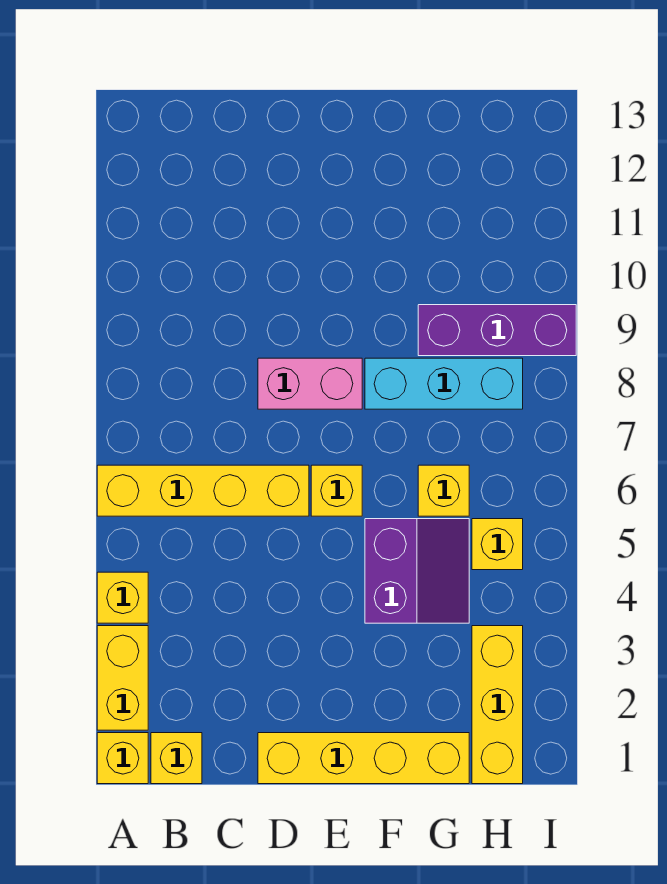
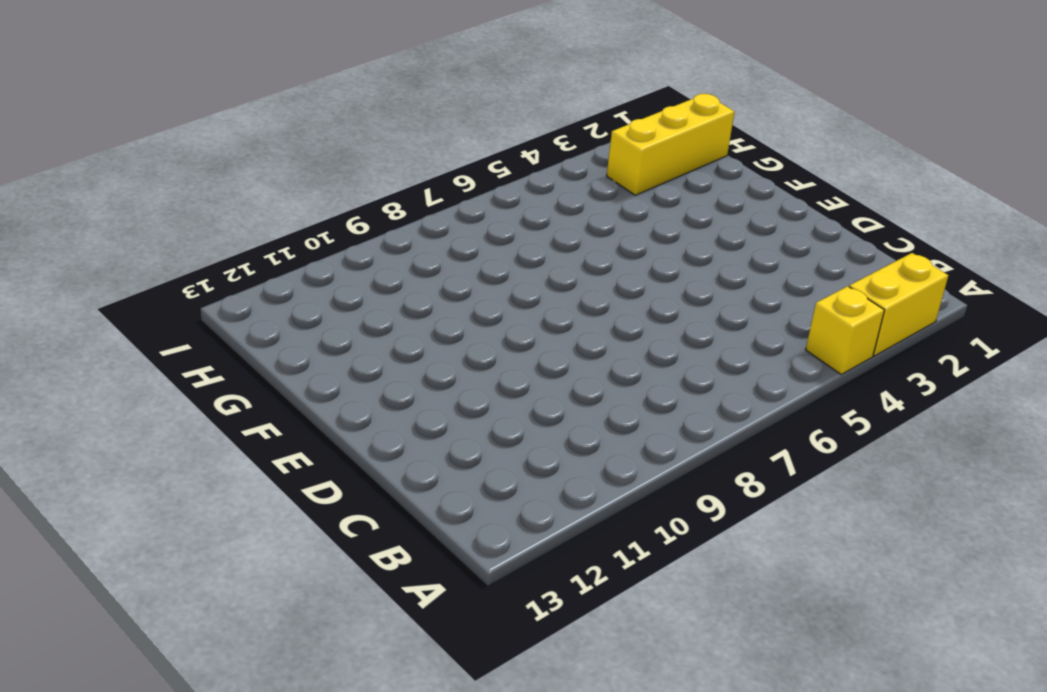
none -> yellow brick A1 level 1
none -> yellow brick A6:D6 level 1
none -> yellow brick B1 level 1

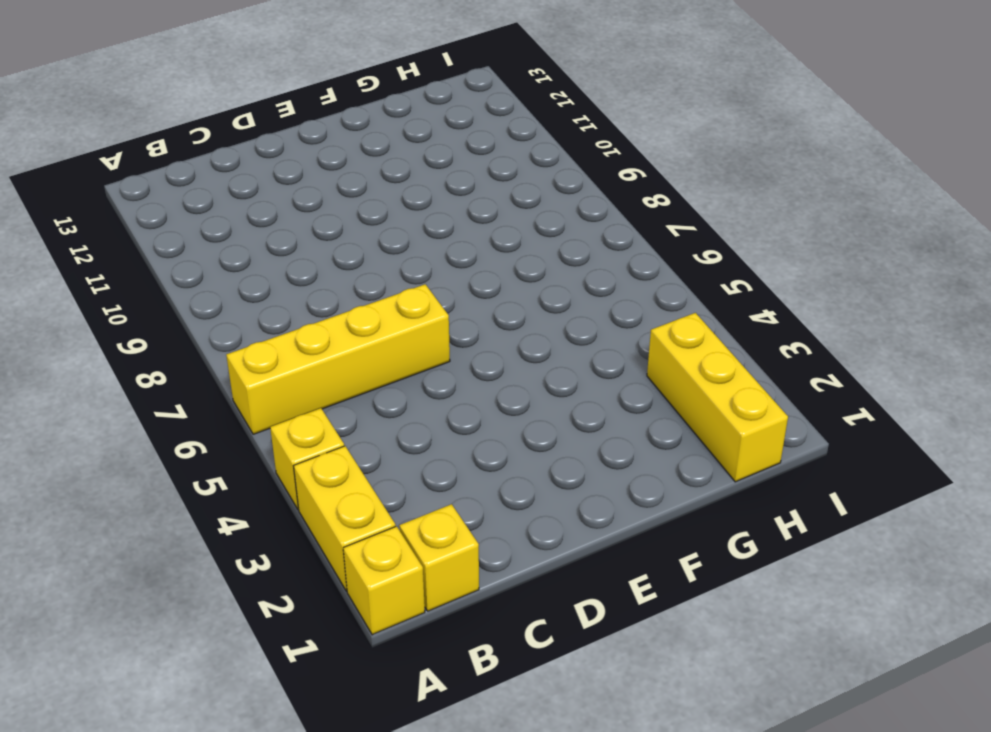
none -> yellow brick D1:G1 level 1
none -> pink brick D8:E8 level 1
none -> yellow brick E6 level 1

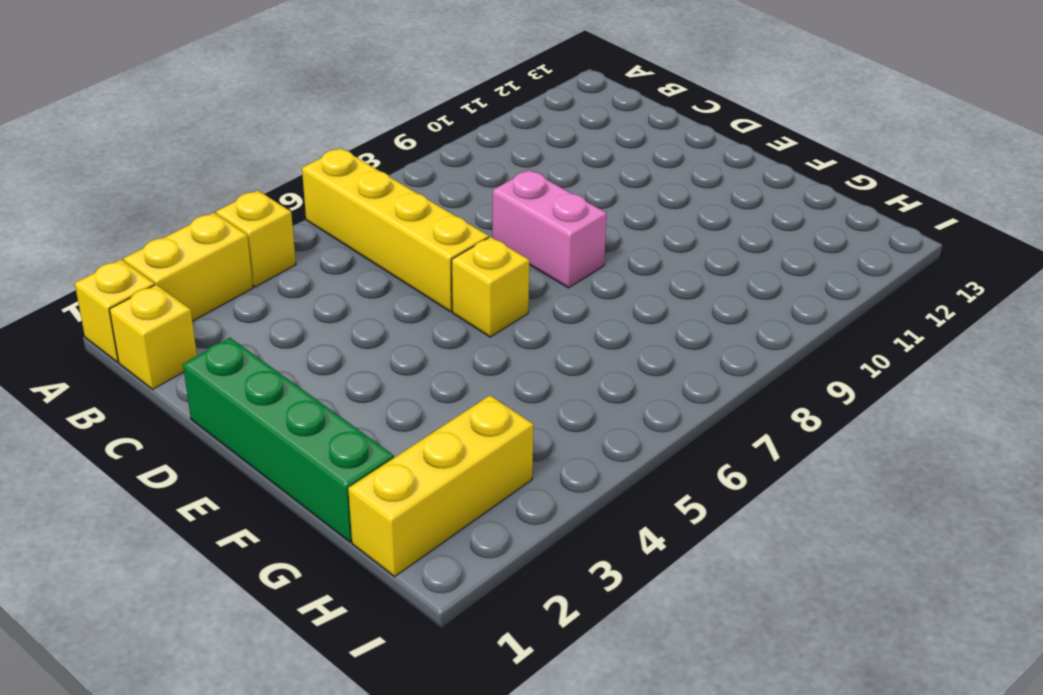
green brick D1:G1 level 1 -> yellow brick D1:G1 level 1
none -> purple slope F4:G5 level 1 top F
none -> cyan brick F8:H8 level 1
none -> yellow brick G6 level 1

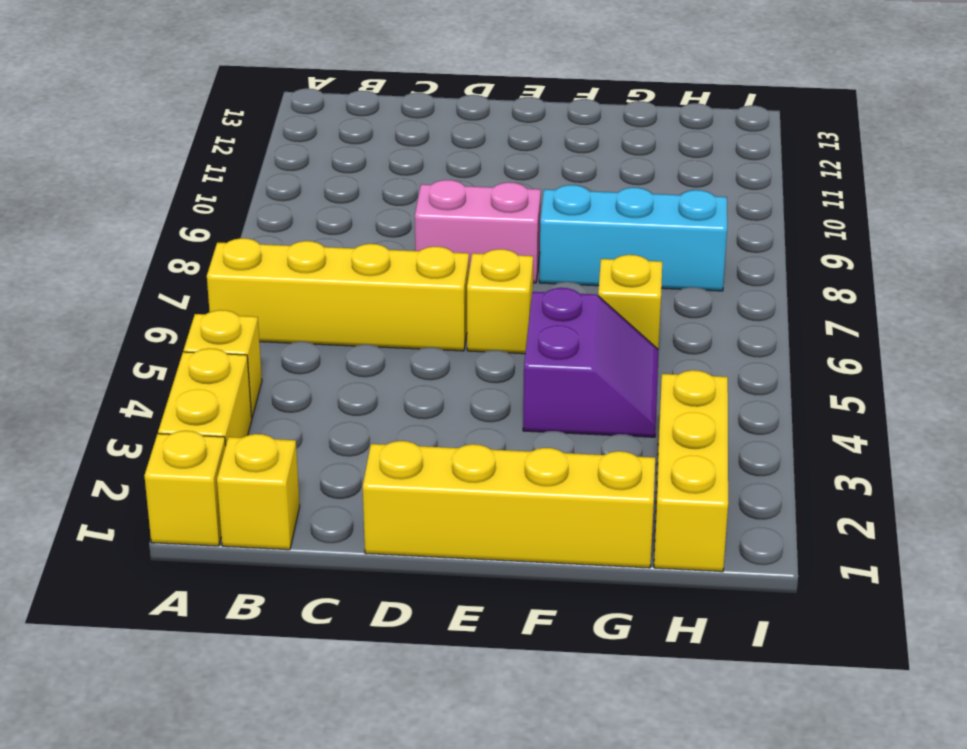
none -> purple brick G9:I9 level 1
none -> yellow brick H5 level 1

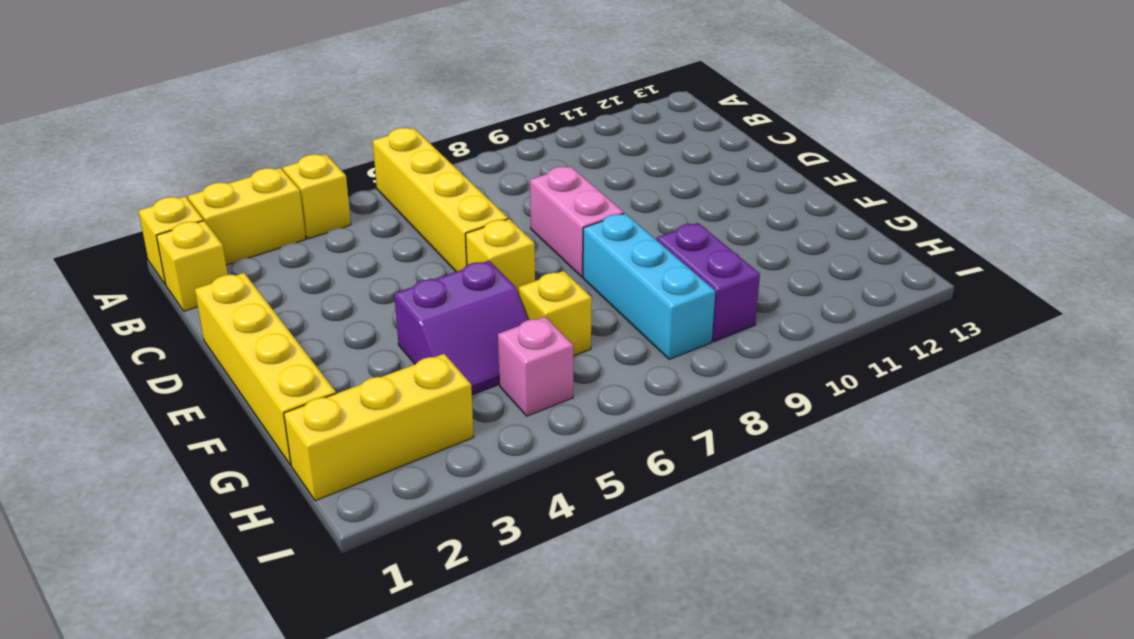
purple brick G9:H9 level 1 -> purple brick G9:I9 level 1
pink brick H5 level 1 -> yellow brick H5 level 1

